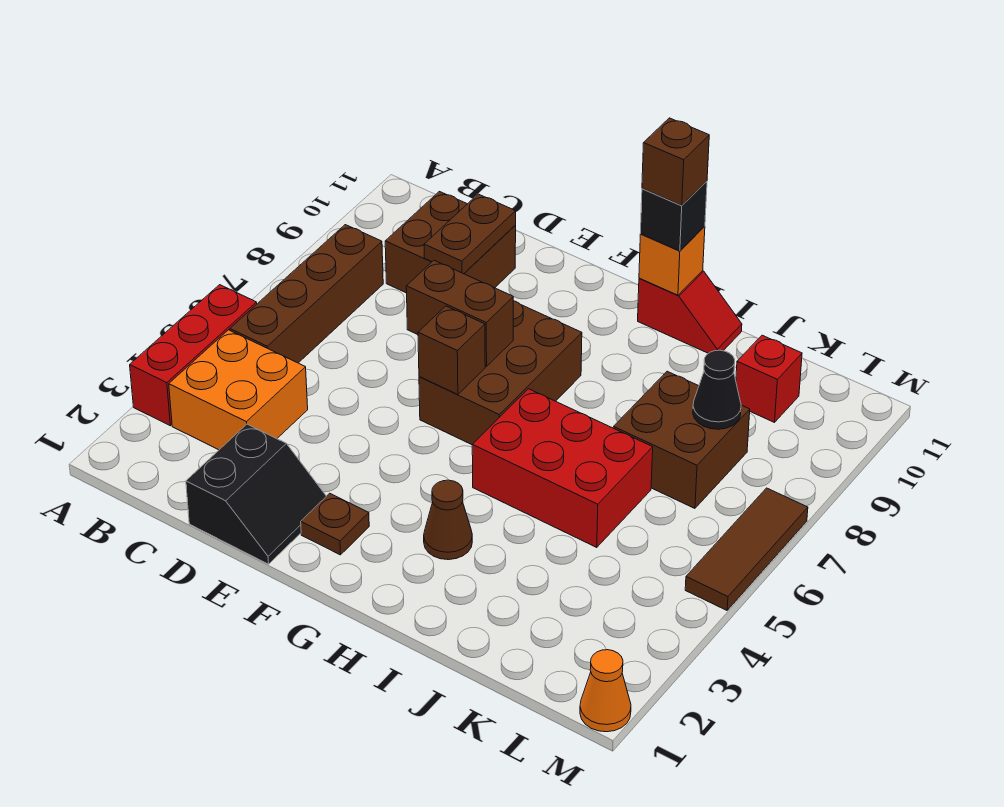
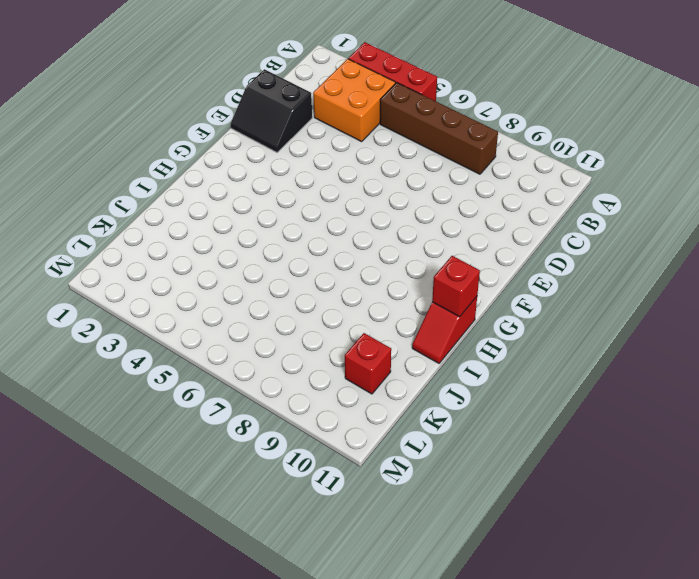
red brick H11 level 2 -> orange brick H11 level 2
none -> brown brick C9:D10 level 1
none -> brown plate F2 level 1
none -> brown brick F6:G8 level 1

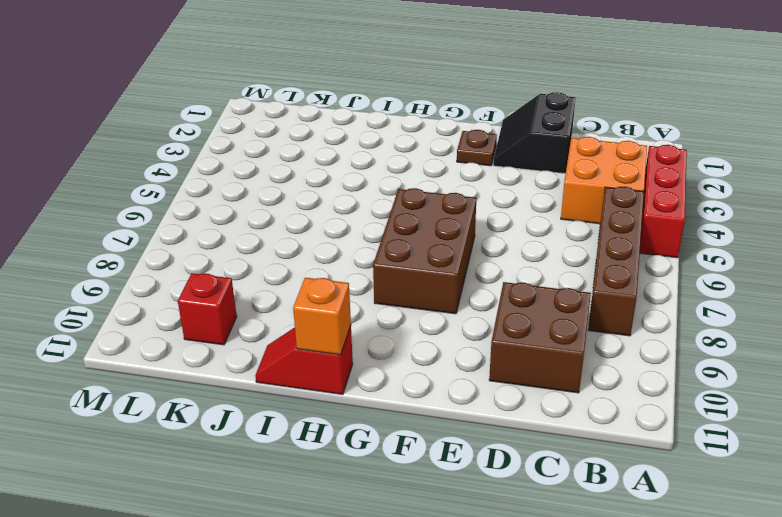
none -> brown cone H3 level 1
none -> red brick H5:J6 level 1
none -> brown brick J7:K8 level 1

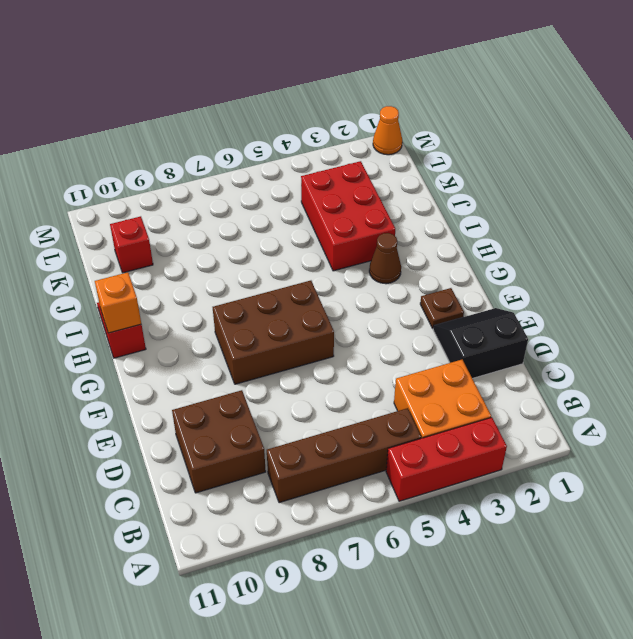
red brick I3:K4 level 1 -> red brick H5:J6 level 1
none -> brown brick J7:K8 level 1
none -> brown tile M5:M7 level 1
none -> brown plate D9:D10 level 2

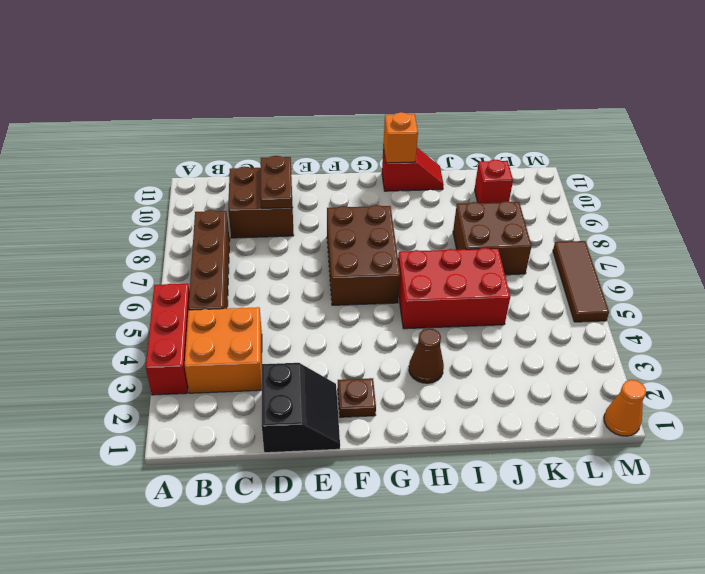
none -> brown brick E7:F7 level 2
none -> brown brick F6 level 2
none -> black cone K8 level 2

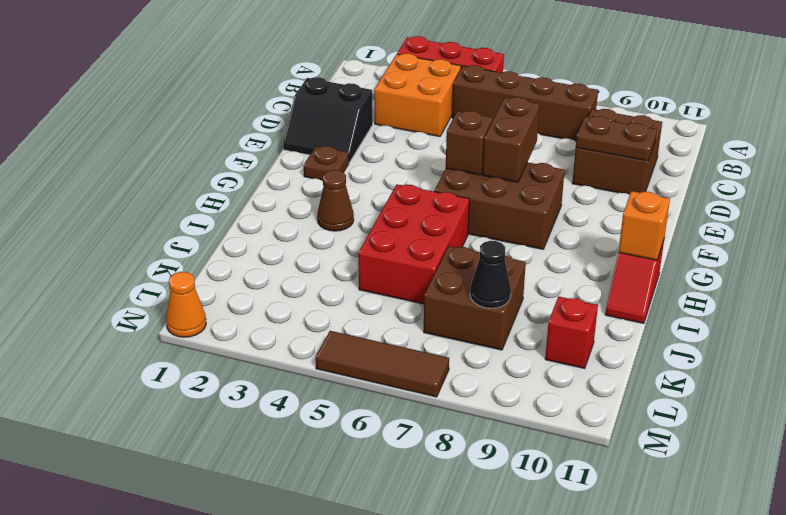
none -> black brick H11 level 3
none -> brown brick H11 level 4

